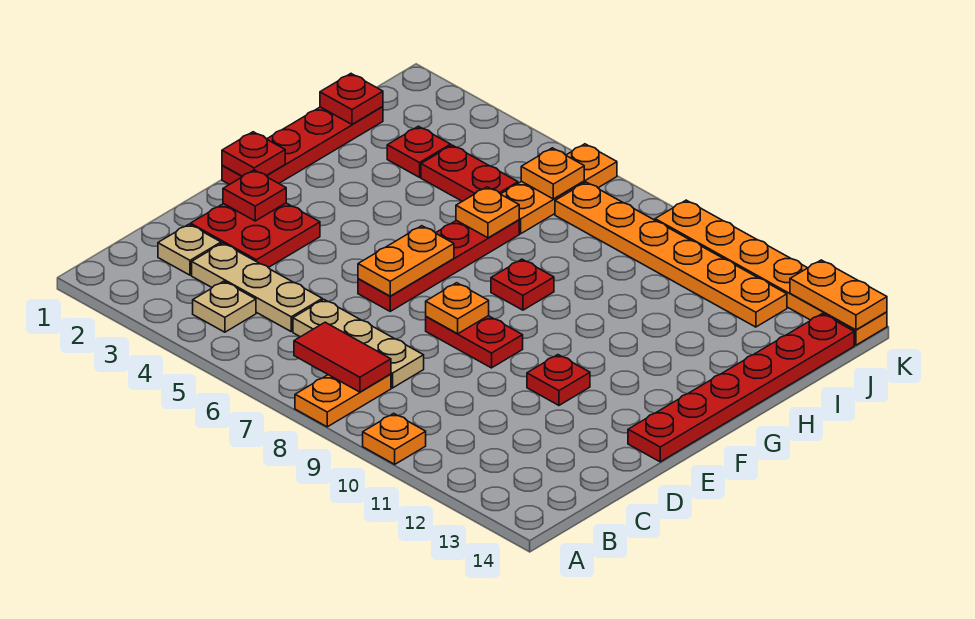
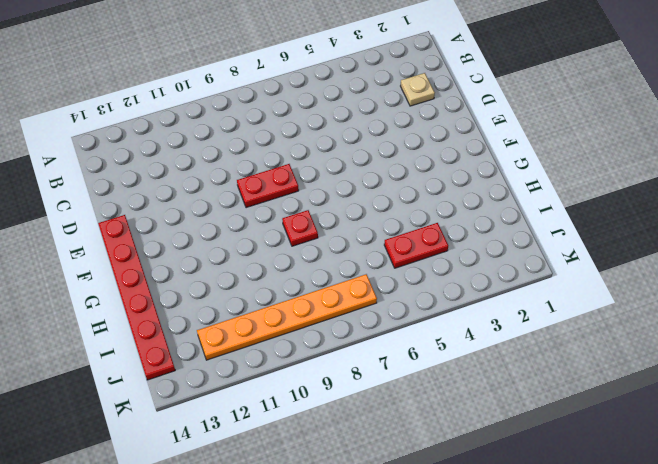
none -> orange plate A8:B8 level 1
none -> orange plate A10 level 1
none -> tan plate B4 level 1

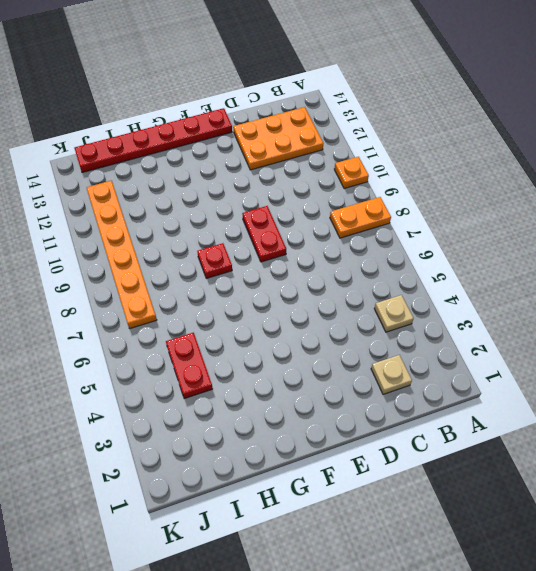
orange plate B12:D13 level 1 -> none
none -> tan plate C3:C5 level 1
none -> tan plate C6:C8 level 1
none -> red plate D2:E3 level 1

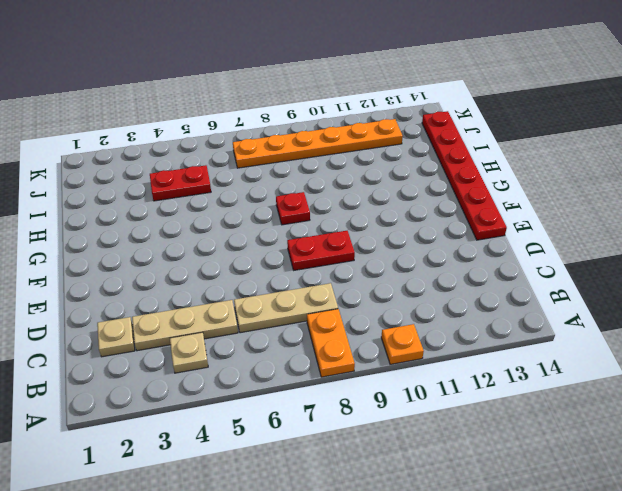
none -> red plate D2:E3 level 1
none -> red plate E6:H6 level 1
none -> red plate E11 level 1

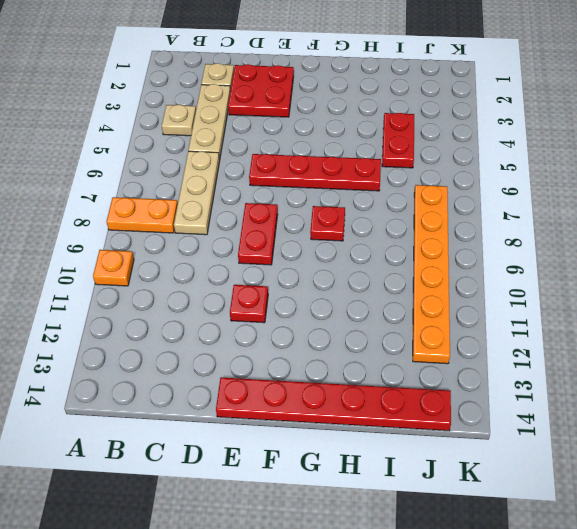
none -> red plate F1:I1 level 1
none -> red plate I3 level 1
none -> orange plate I6:K6 level 1

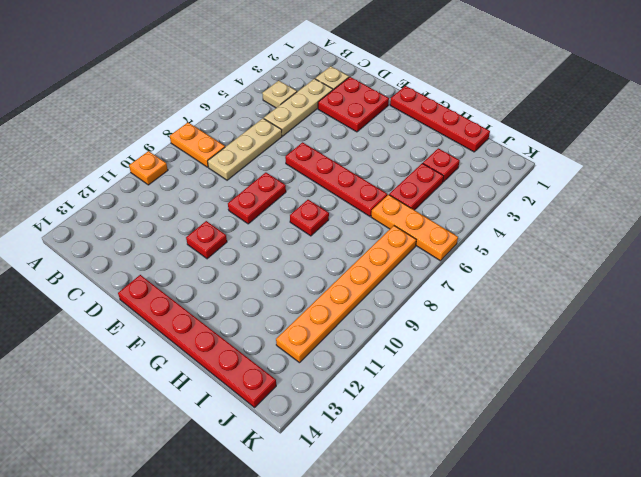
none -> orange plate K9:K14 level 1
none -> red tile B7:B8 level 2
none -> red plate E2 level 2

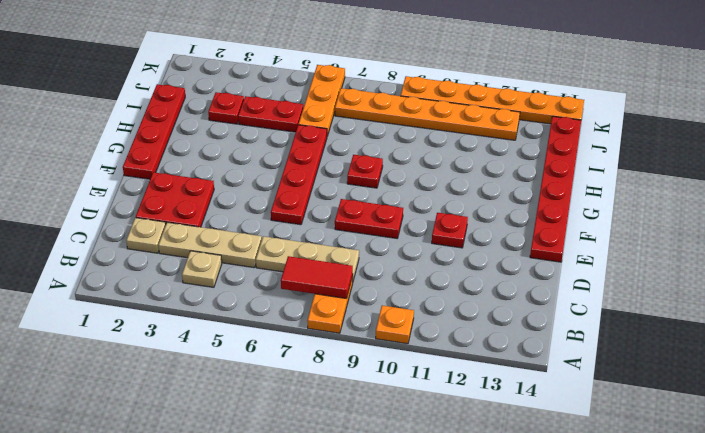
none -> red plate E2 level 2
none -> orange plate E6:F6 level 2
none -> orange plate E8 level 2

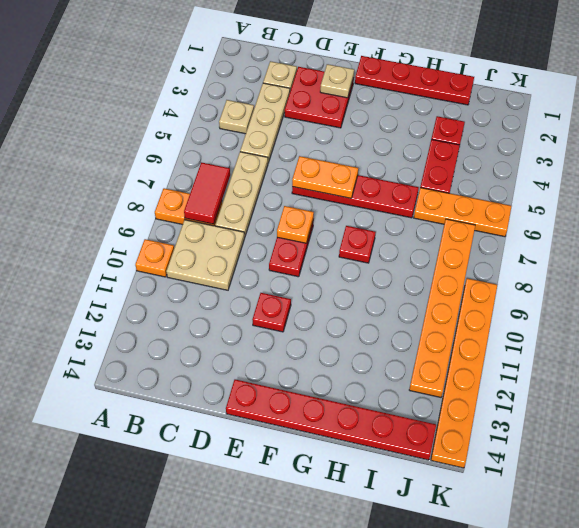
tan plate B9:C10 level 1 -> none
tan plate E2 level 2 -> red plate E2 level 2
none -> red plate F1 level 2
none -> orange plate H6 level 2
none -> red plate I1 level 2

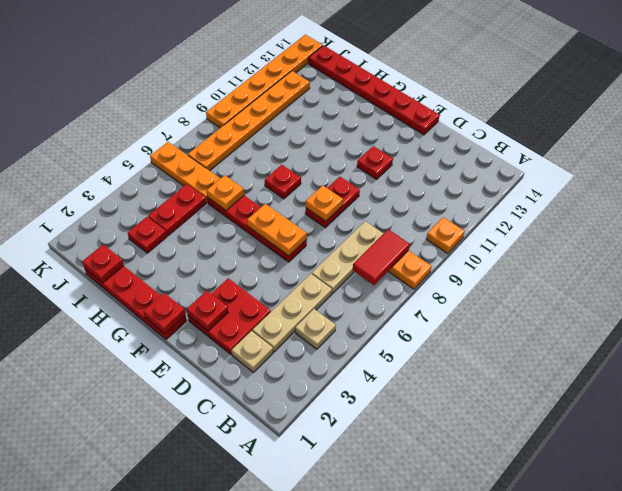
none -> orange plate J6 level 2
none -> orange plate K13:K14 level 2

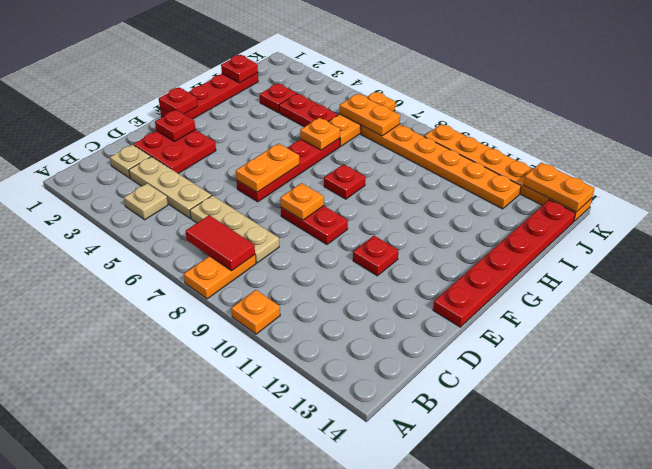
orange plate J6:J7 level 2 -> orange plate J6 level 2

